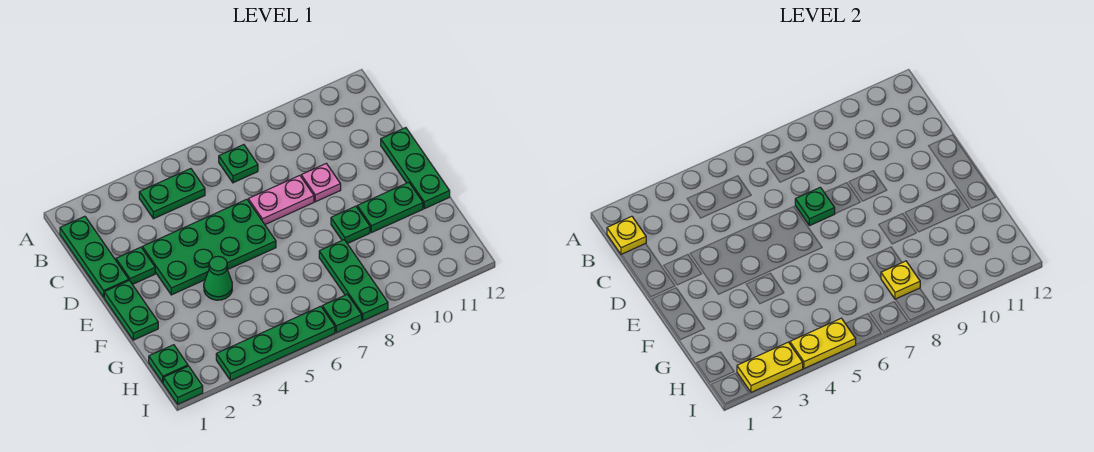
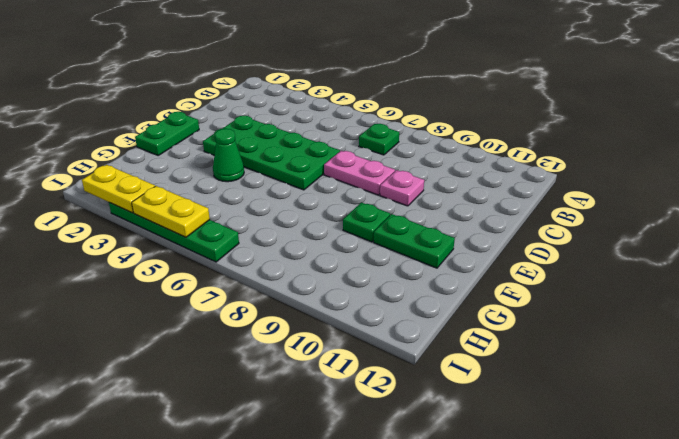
none -> green plate B1:D1 level 1
none -> green plate B4:B5 level 1
none -> green plate D2 level 1

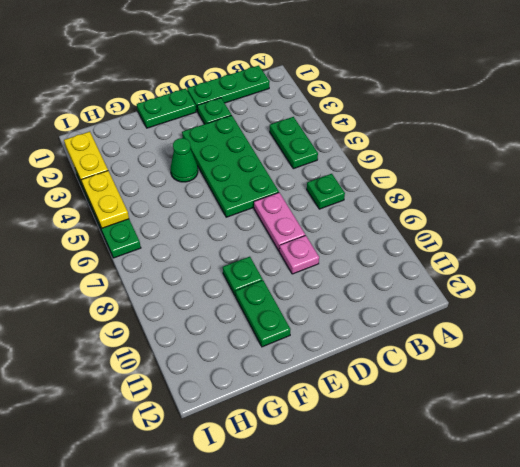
none -> green plate D12:F12 level 1
none -> green plate G8:I8 level 1
none -> green plate H1 level 1

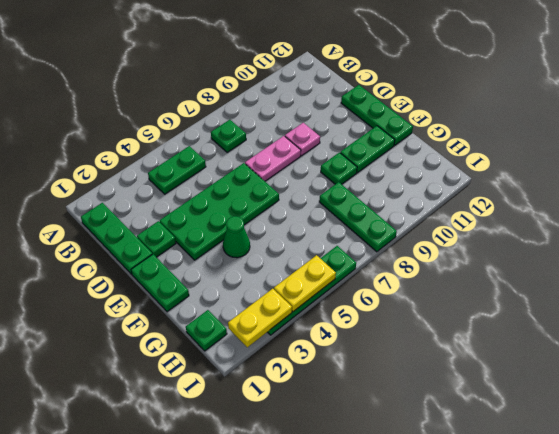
none -> green plate I1 level 1
none -> green plate I7 level 1
none -> yellow plate B1 level 2

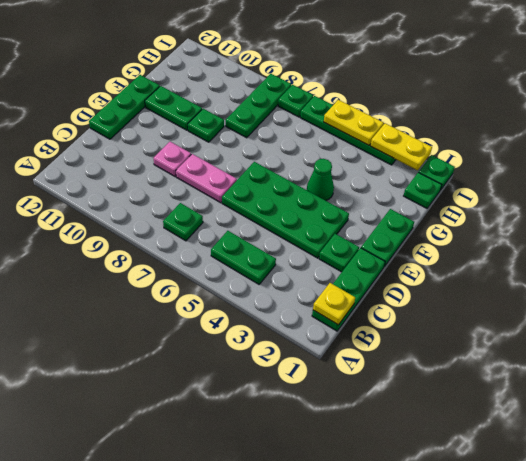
none -> green plate D7 level 2
none -> yellow plate H8 level 2

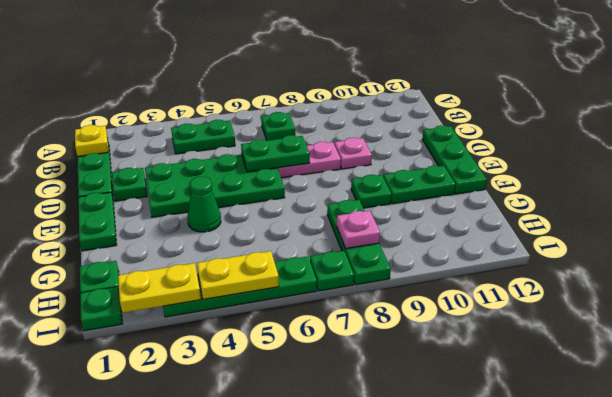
green plate D6:D7 level 2 -> green plate D7 level 2
pink plate H8 level 2 -> yellow plate H8 level 2

